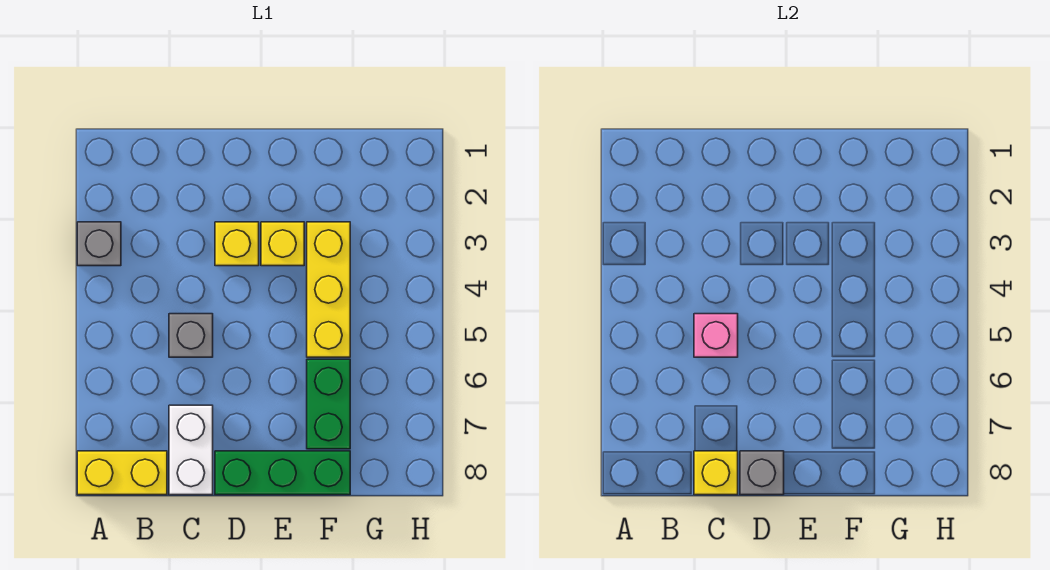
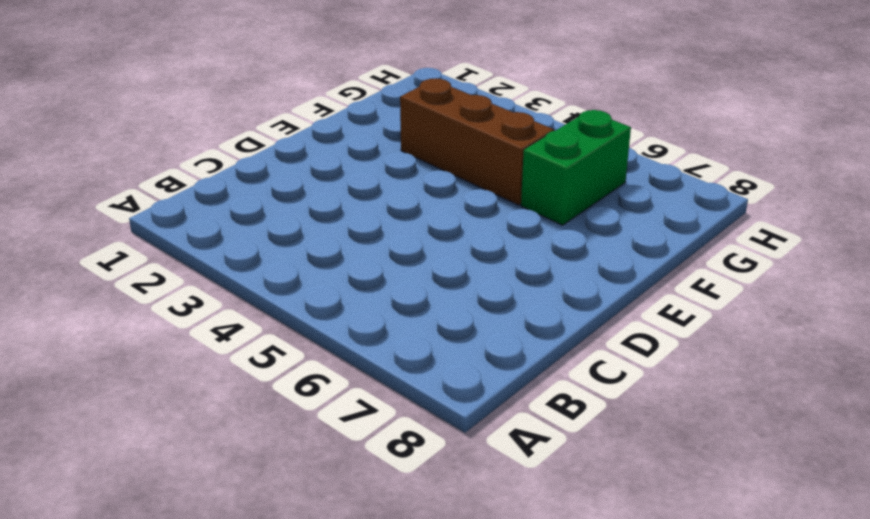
brown brick F3:F5 level 1 -> yellow brick F3:F5 level 1
green brick F6:G6 level 1 -> green brick F6:F7 level 1
none -> grey brick A3 level 1
none -> yellow brick A8:B8 level 1
none -> grey brick C5 level 1

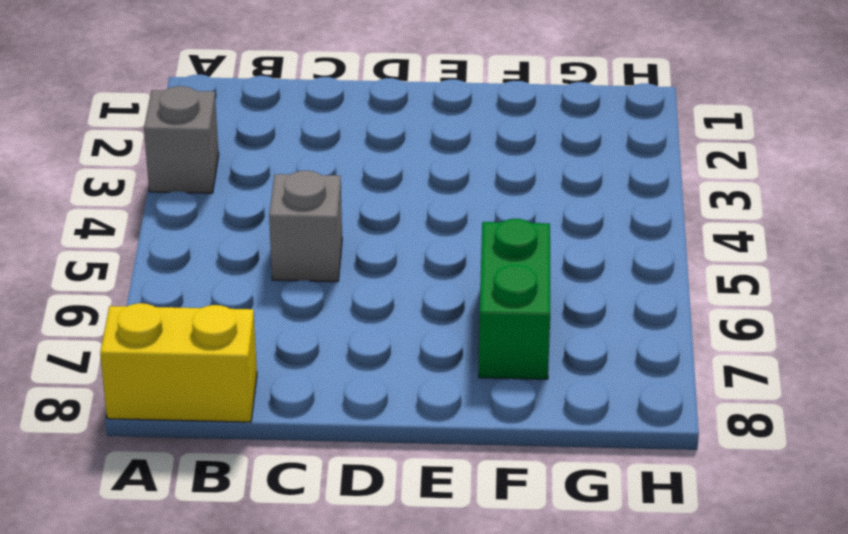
none -> white brick C7:C8 level 1
none -> yellow brick D3 level 1
none -> green brick D8:F8 level 1

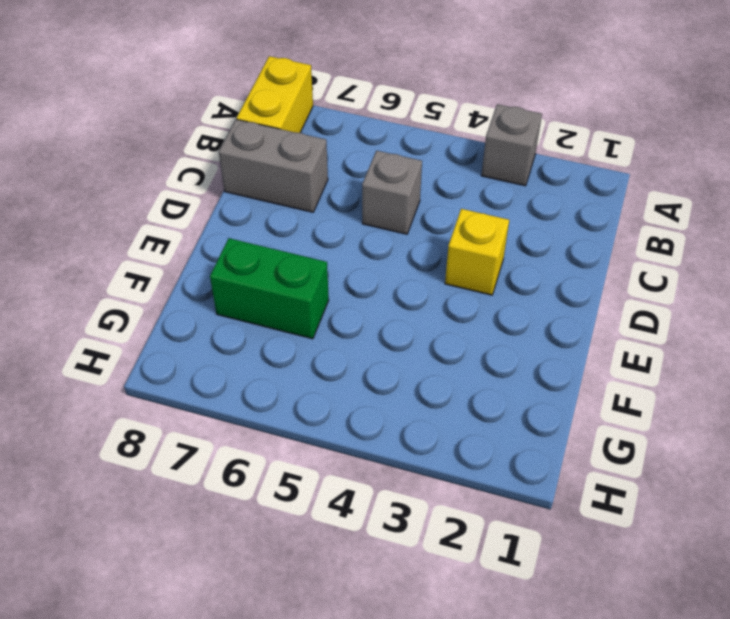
grey brick C7:C8 level 1 -> white brick C7:C8 level 1
none -> green brick D8:F8 level 1
none -> yellow brick E3 level 1
none -> yellow brick F3:F5 level 1

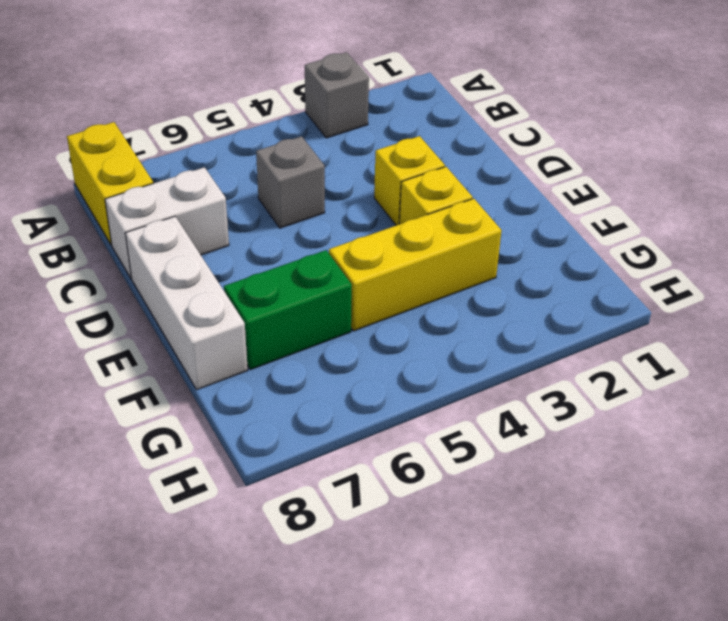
white brick D8:F8 level 1 -> green brick D8:F8 level 1
none -> pink brick C5 level 2
none -> yellow brick C8 level 2
none -> grey brick D8 level 2

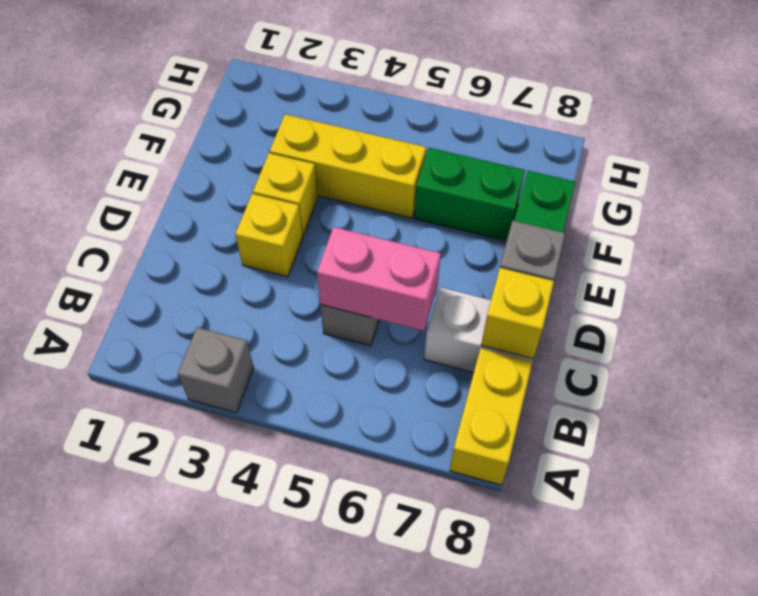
pink brick C5:C6 level 2 -> pink brick C5 level 2

